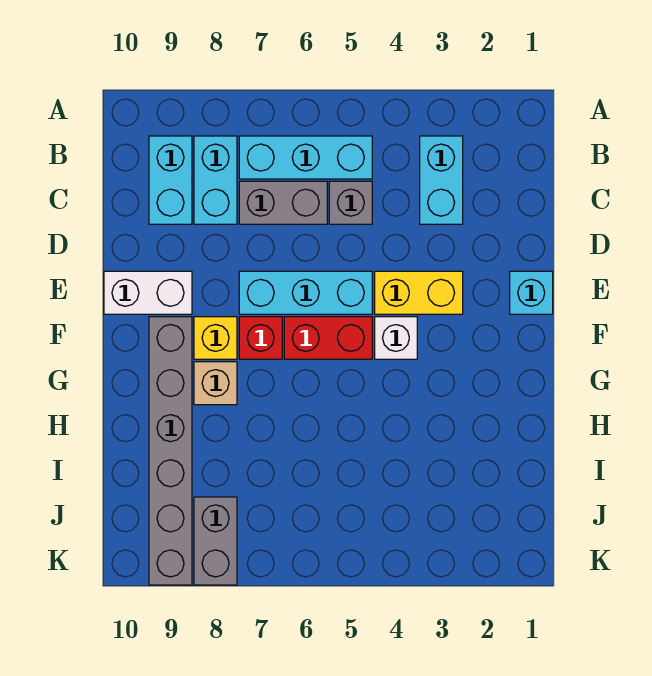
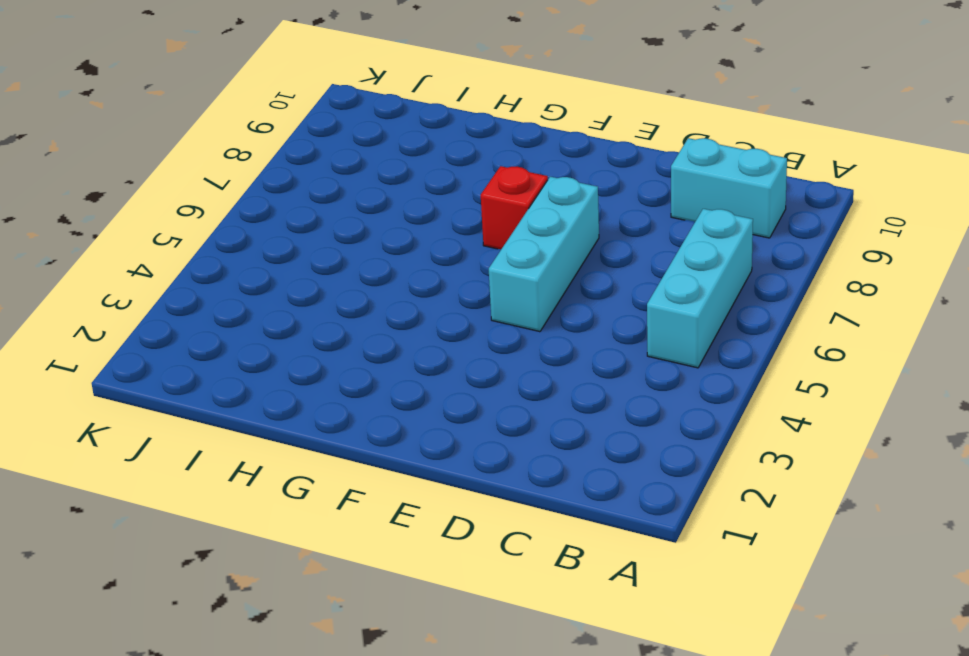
none -> cyan brick B3:C3 level 1
none -> cyan brick B8:C8 level 1
none -> grey brick C5 level 1

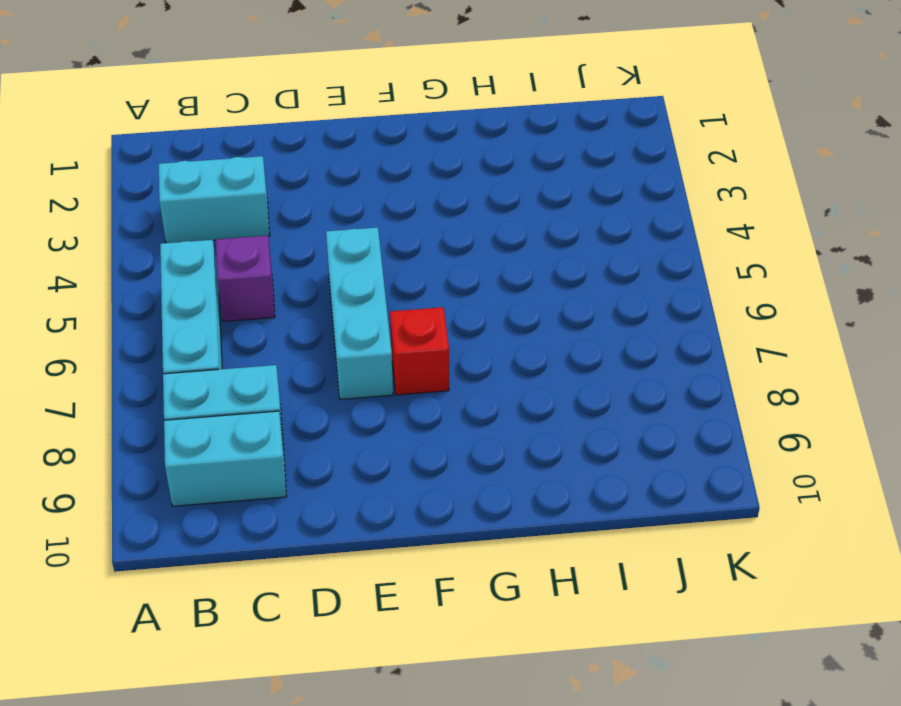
purple brick C5 level 1 -> grey brick C5 level 1
none -> grey brick C6:C7 level 1
none -> cyan brick E1 level 1
none -> yellow brick E3:E4 level 1

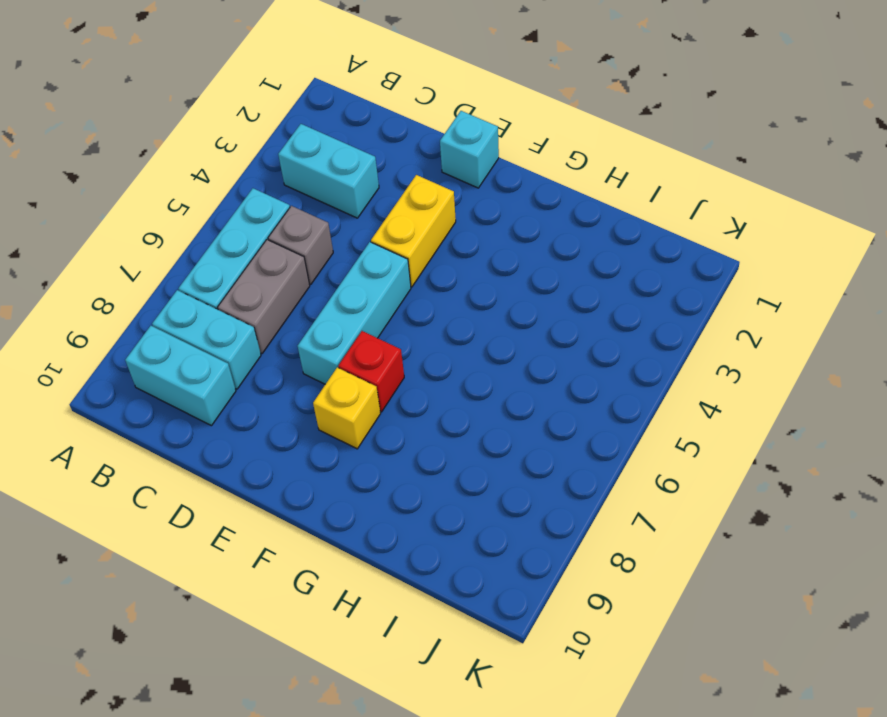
none -> white brick E9:E10 level 1
none -> white brick F4 level 1
none -> red brick F5:F6 level 1

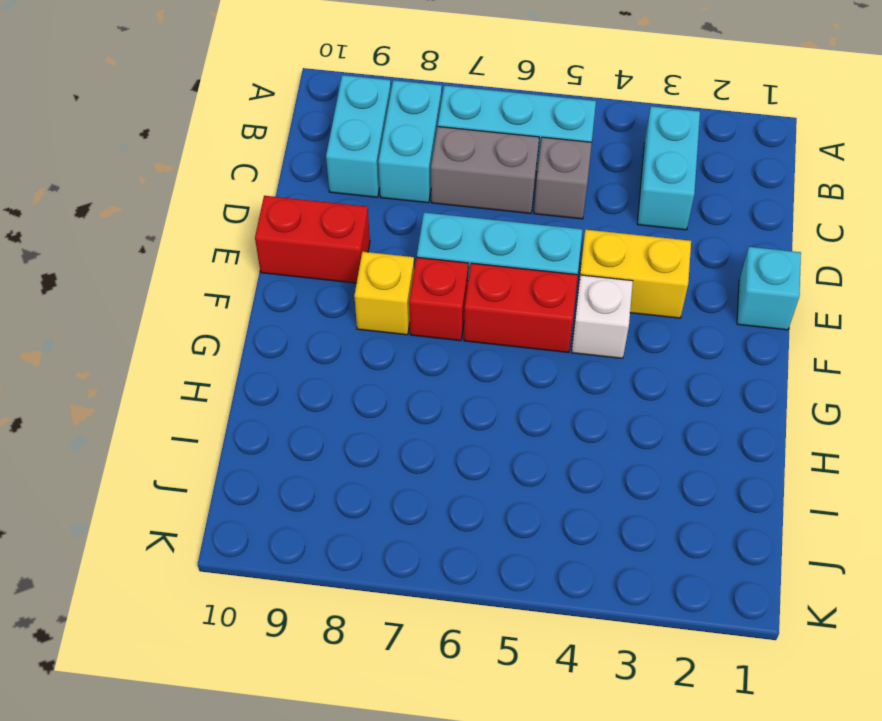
red brick E9:E10 level 1 -> white brick E9:E10 level 1
none -> grey brick F9:K9 level 1
none -> tan brick G8 level 1
none -> grey brick J8:K8 level 1

